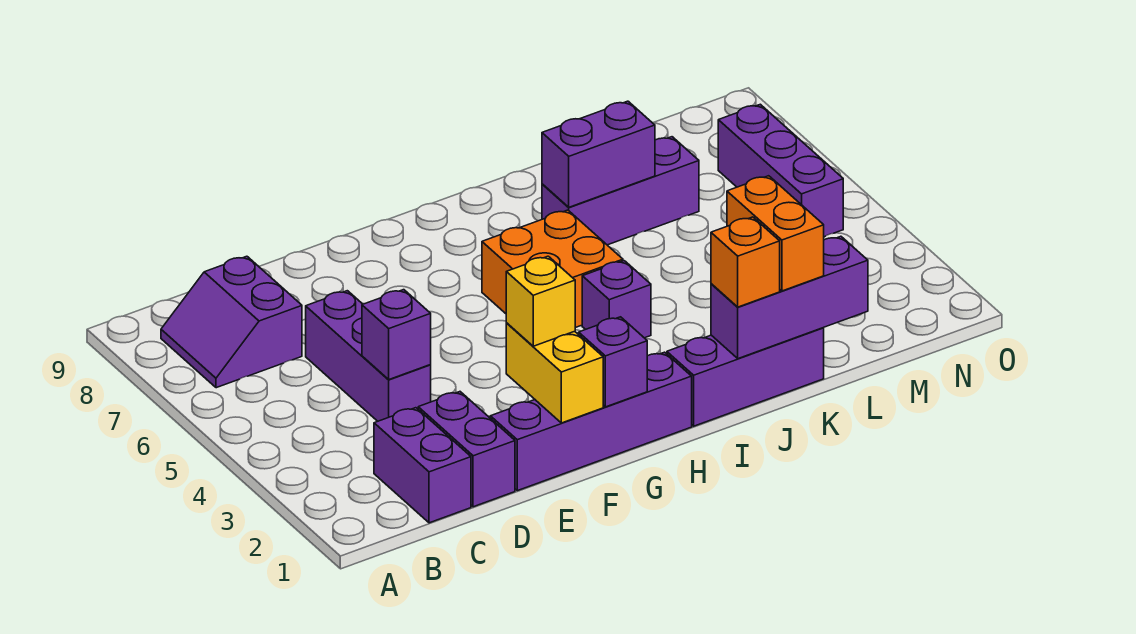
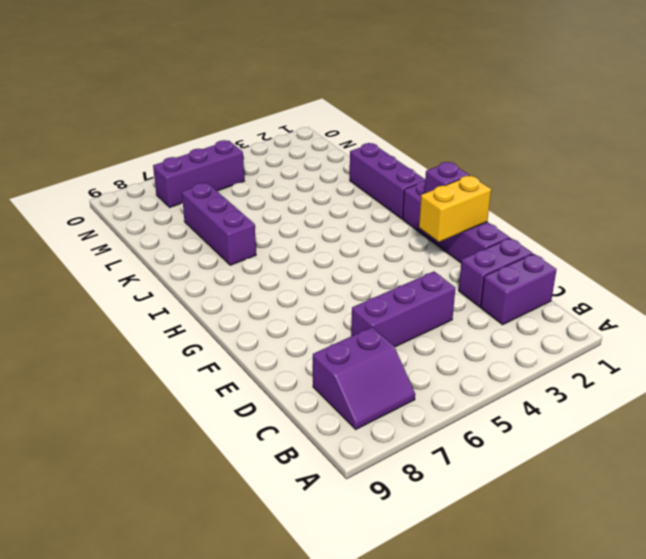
none -> orange brick H5:I6 level 1
none -> purple brick I4 level 1
none -> purple brick D4 level 2

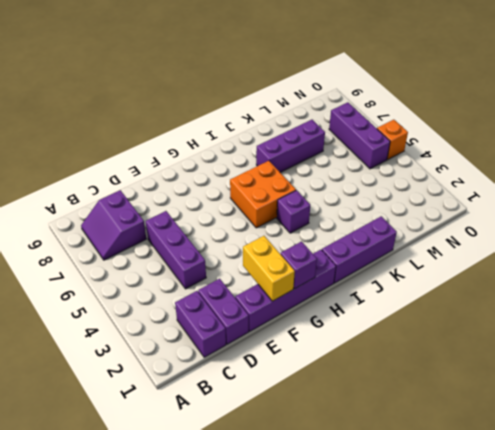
orange brick O5 level 1 -> orange brick J1 level 3
none -> purple brick D4 level 2
none -> purple brick J1:L1 level 2
none -> purple brick J7:K7 level 2

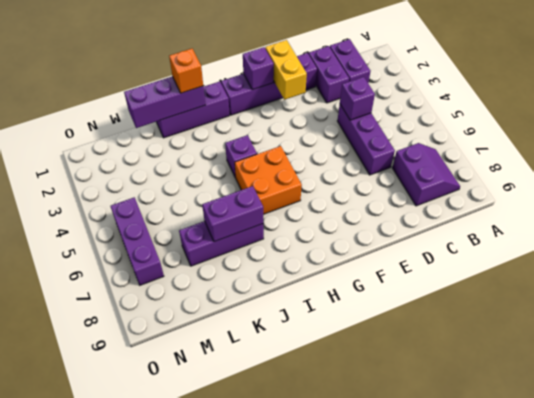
none -> yellow brick F2 level 3
none -> orange brick K1:K2 level 3

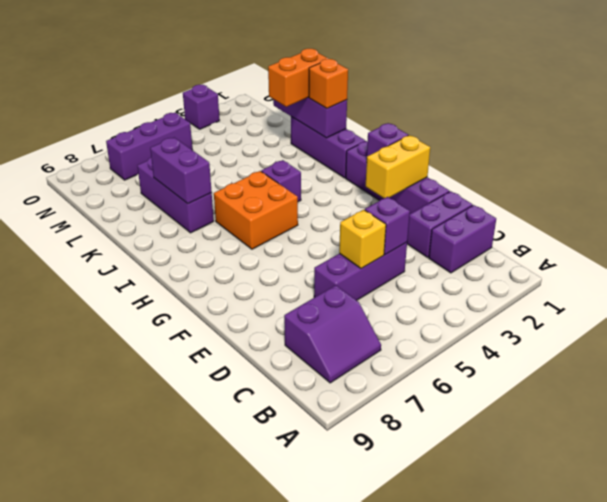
yellow brick D5 level 2 -> yellow brick F2 level 3
purple brick O3 level 1 -> none

